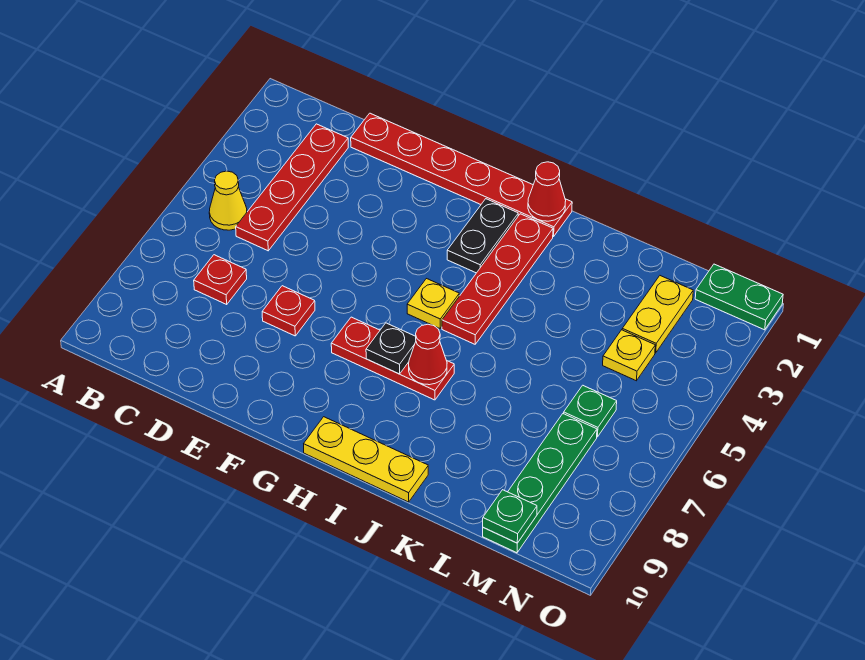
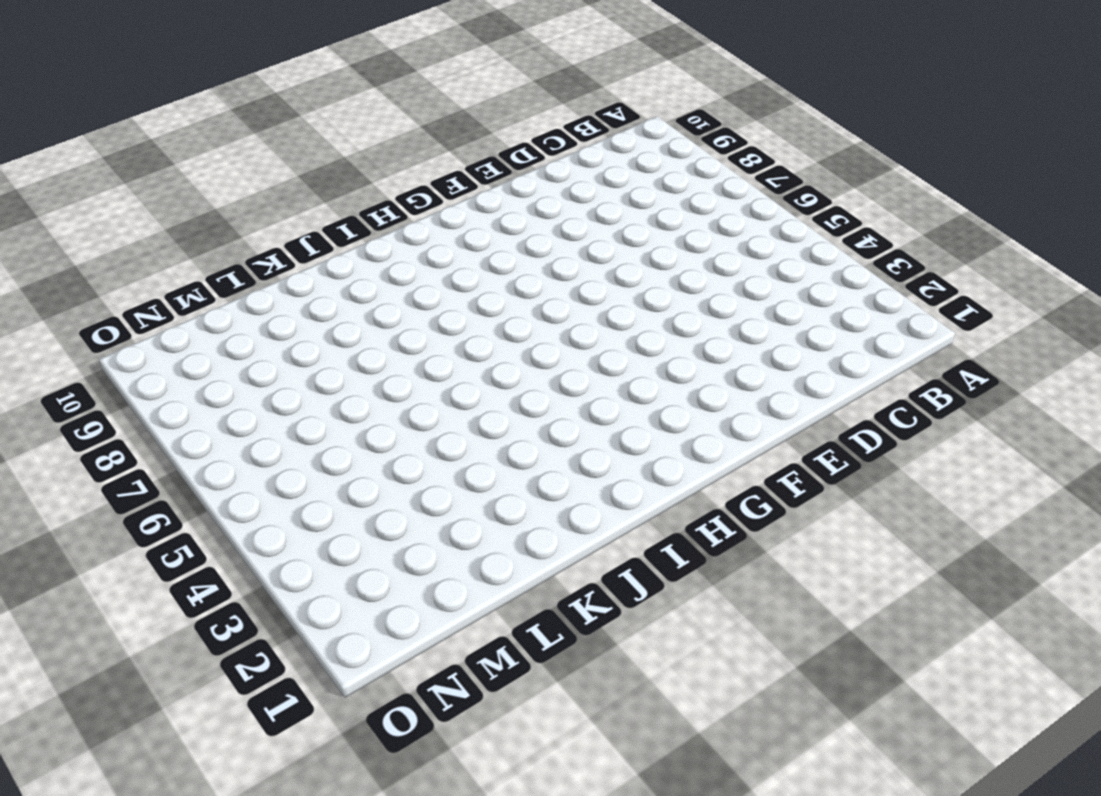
none -> yellow cone B5 level 1
none -> red plate C2:C5 level 1
none -> red plate C7 level 1

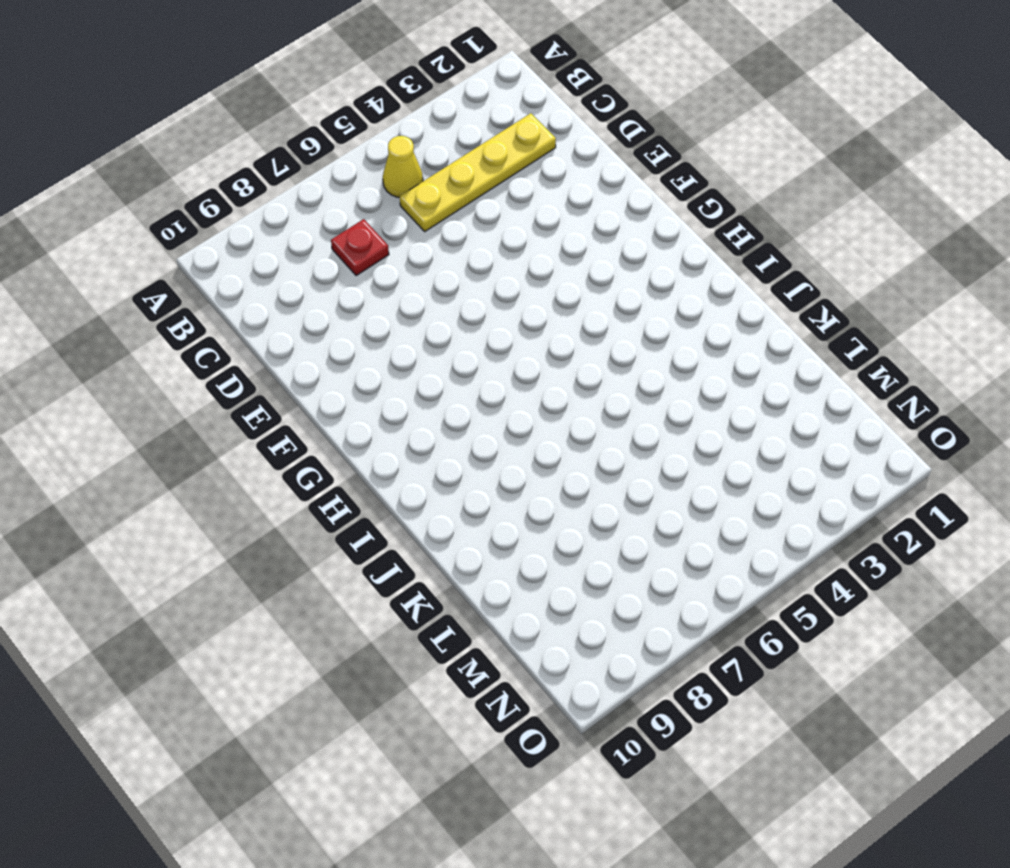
yellow plate C2:C5 level 1 -> red plate C2:C5 level 1
none -> red plate D1:I1 level 1
none -> red plate E7 level 1
none -> red plate G7:I7 level 1

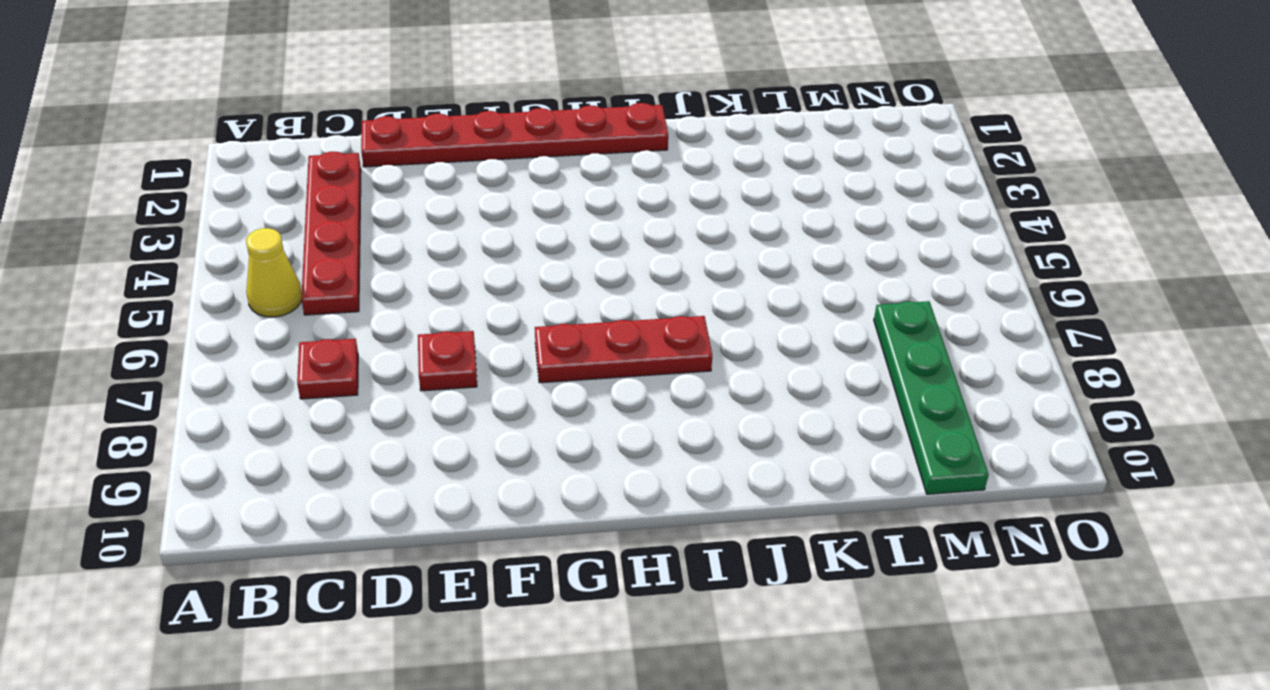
none -> black plate H2:H3 level 1
none -> yellow plate H5 level 1
none -> yellow plate H10:J10 level 1

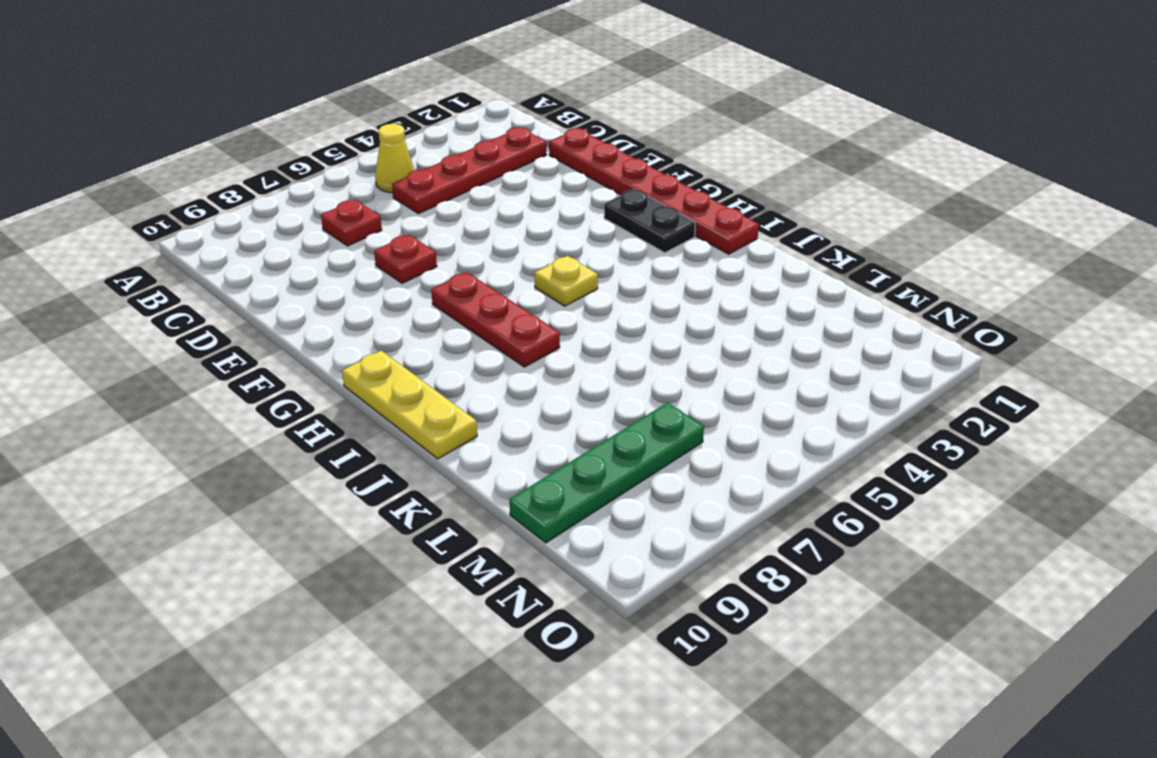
black plate G2:H2 level 1 -> black plate H2:H3 level 1
none -> red plate I2:I5 level 1
none -> yellow plate M2:M3 level 1
none -> yellow plate M4 level 1

